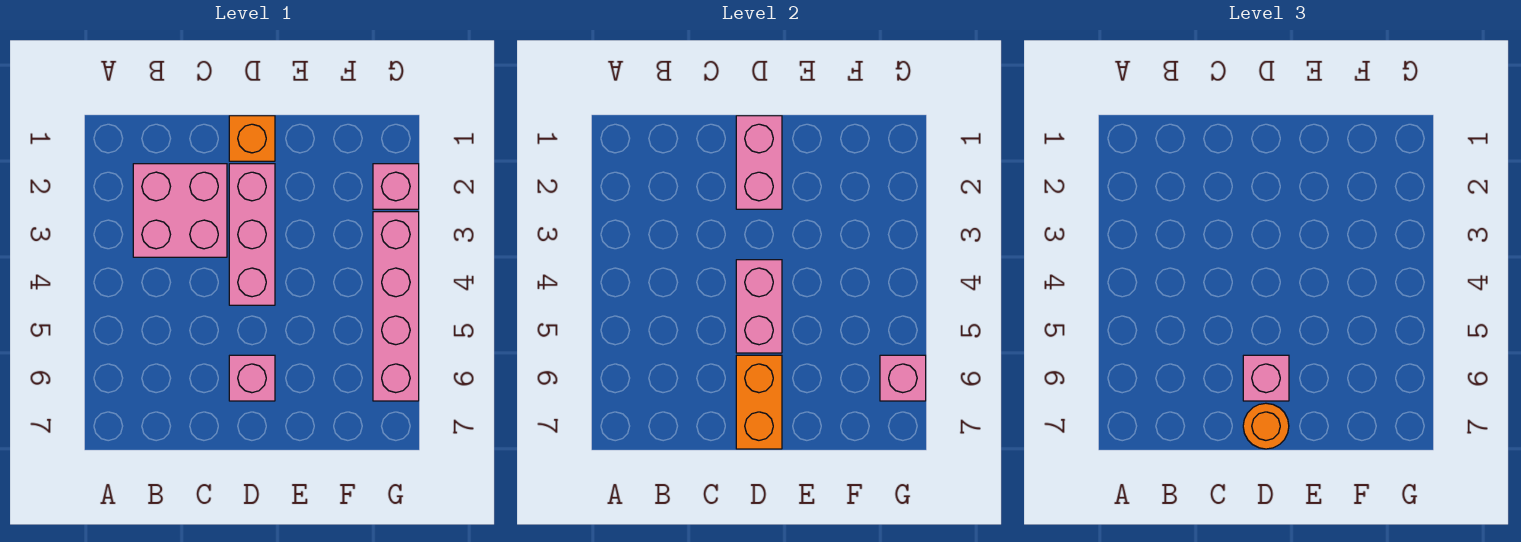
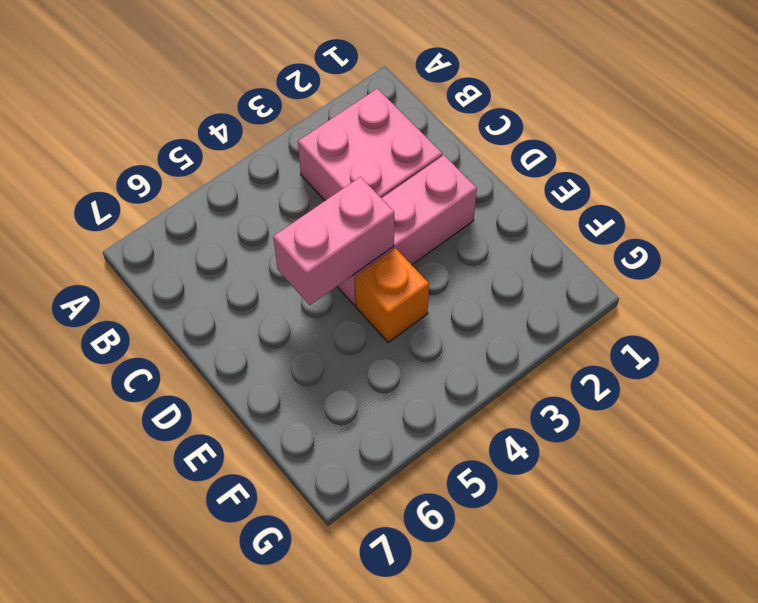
orange brick E4 level 1 -> orange brick D1 level 1
none -> pink brick D6 level 1
none -> pink brick G2 level 1
none -> pink brick G3:G6 level 1

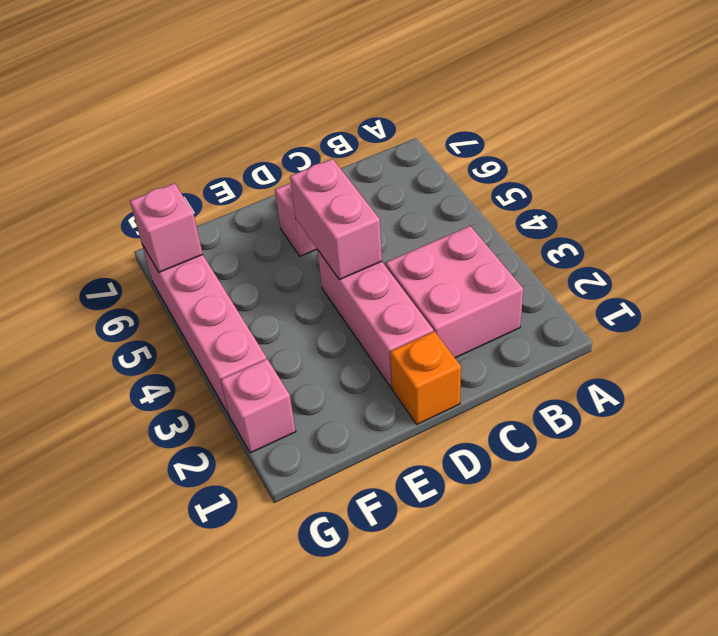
none -> pink brick D1:D2 level 2
none -> orange brick D6:D7 level 2
none -> pink brick D6 level 3

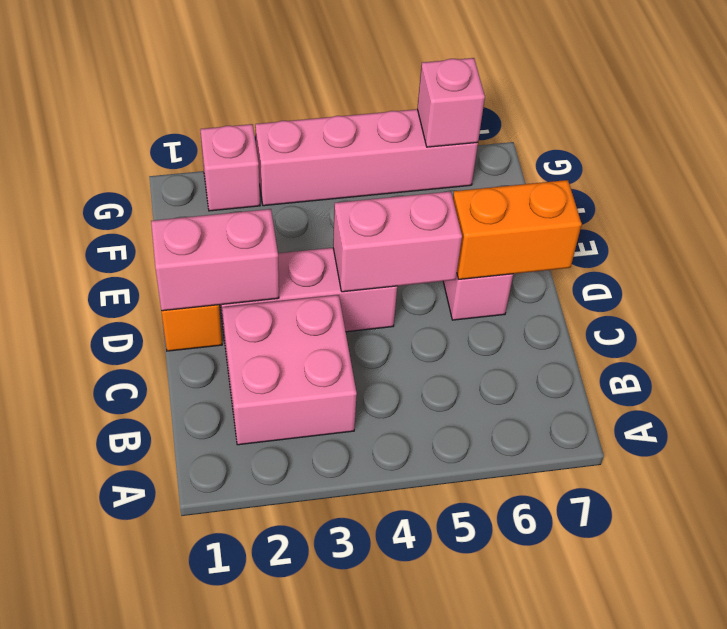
none -> pink brick D6 level 3
none -> orange round brick D7 level 3

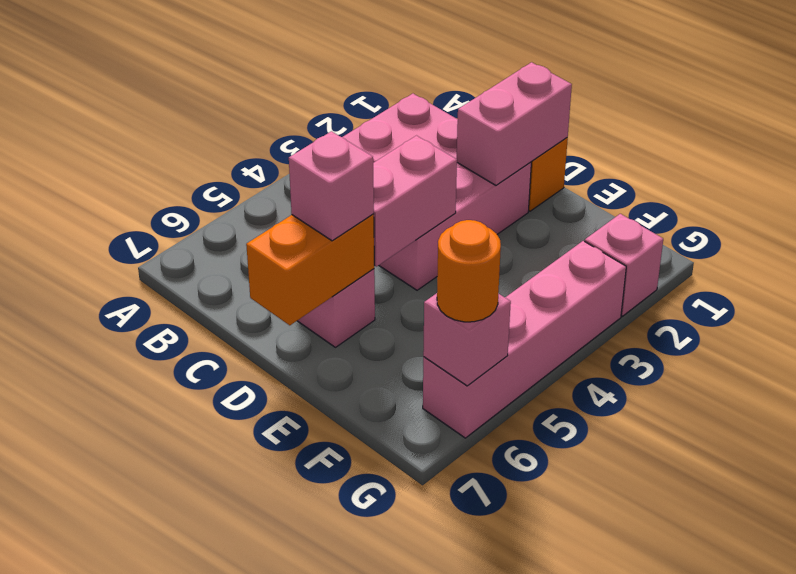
orange round brick G6 level 3 -> orange round brick D7 level 3

